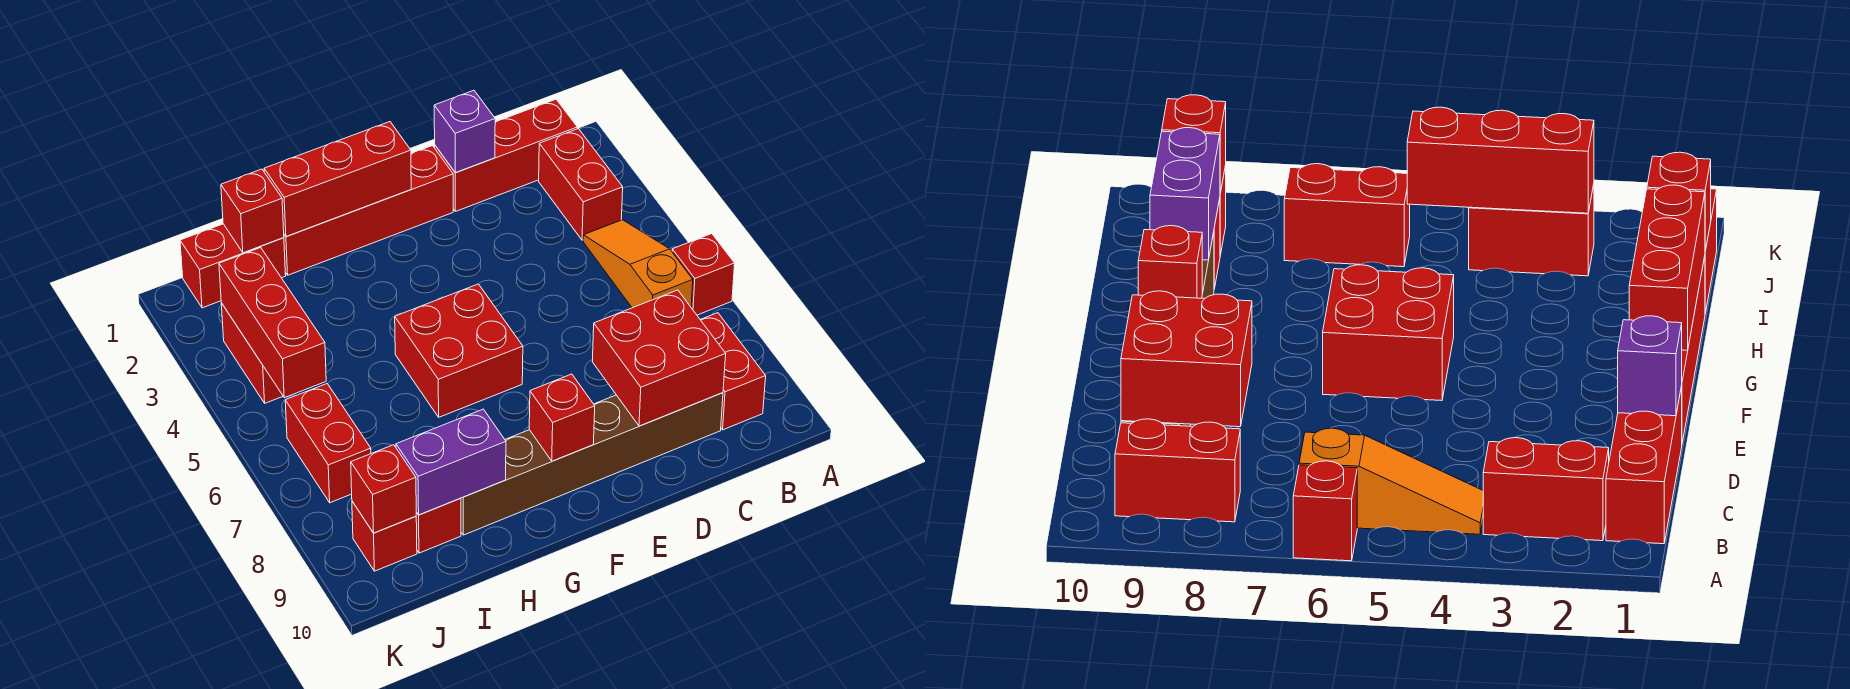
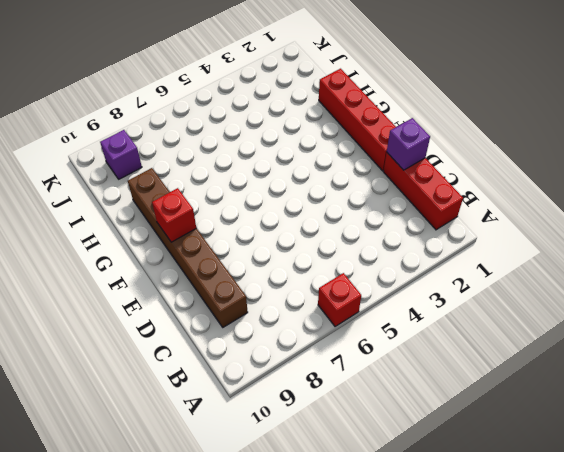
purple brick J9 level 1 -> red brick J9 level 1
none -> red brick B2:B3 level 1
none -> orange slope B4:B6 level 1 top 6
none -> red brick B8:B9 level 1

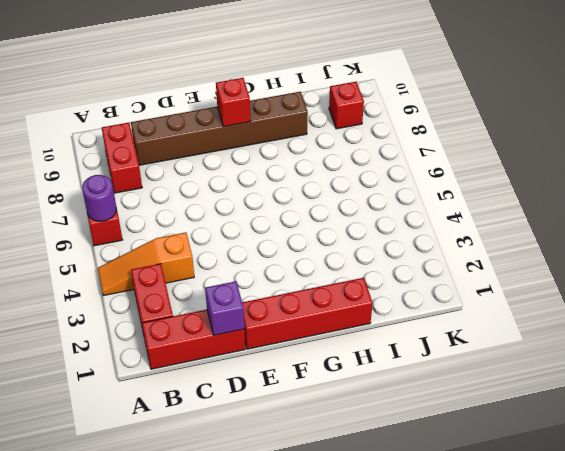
orange slope A4:C4 level 1 top C -> orange slope B4:B6 level 1 top 6
purple round brick A6 level 2 -> none
none -> red brick F5:G6 level 1
none -> red brick I1:J1 level 1
none -> red brick I9 level 1

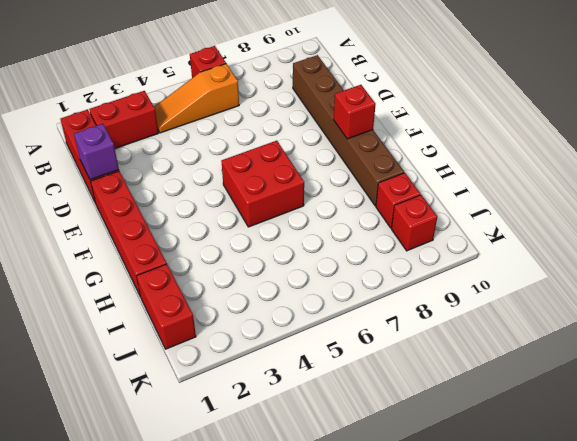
none -> red brick B8:B9 level 1
none -> red brick J3:J4 level 1
none -> red brick J6:J7 level 1

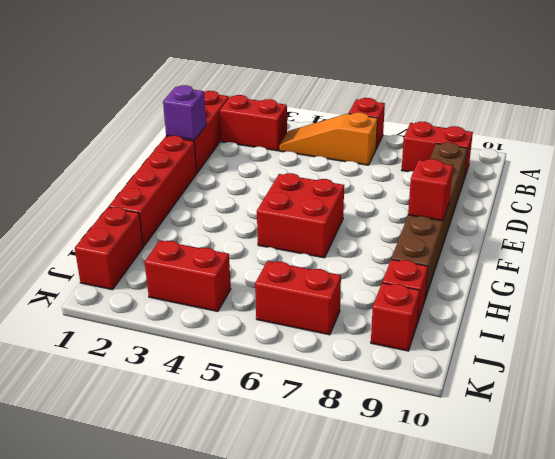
none -> red brick C8:D9 level 2
none -> red brick F1:H1 level 2
none -> purple brick H9:I9 level 2

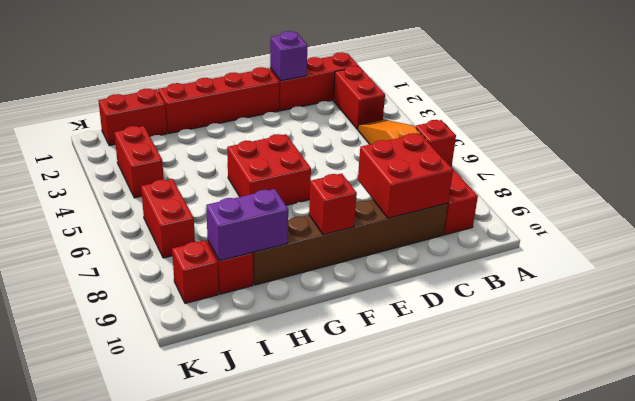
none -> red brick F1:H1 level 2
none -> red brick I1 level 2
none -> red brick J3:J5 level 2

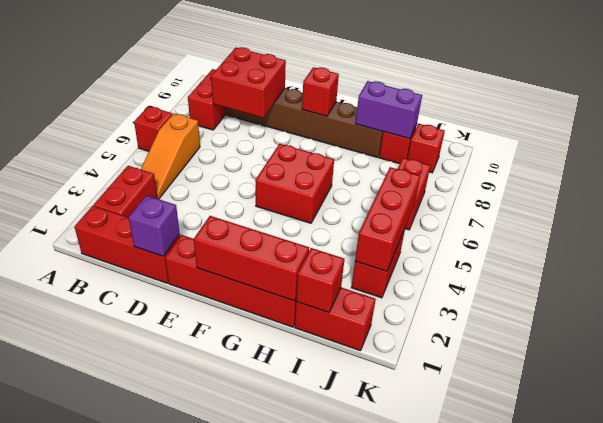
none -> red brick J9 level 2

